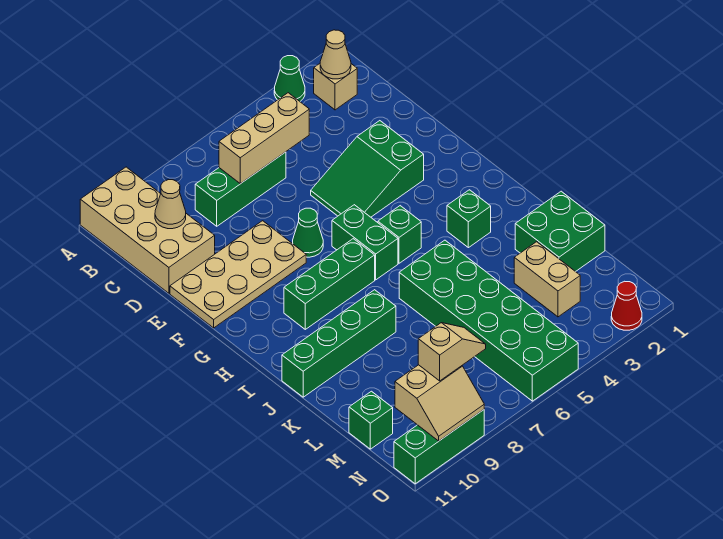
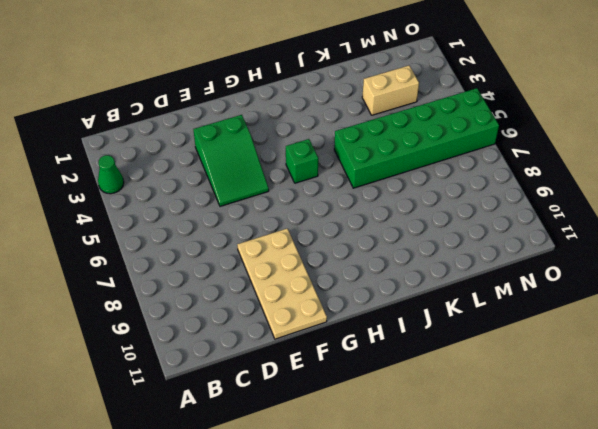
none -> tan brick A10:D11 level 1
none -> tan brick B2 level 1
none -> green brick C6:C8 level 1

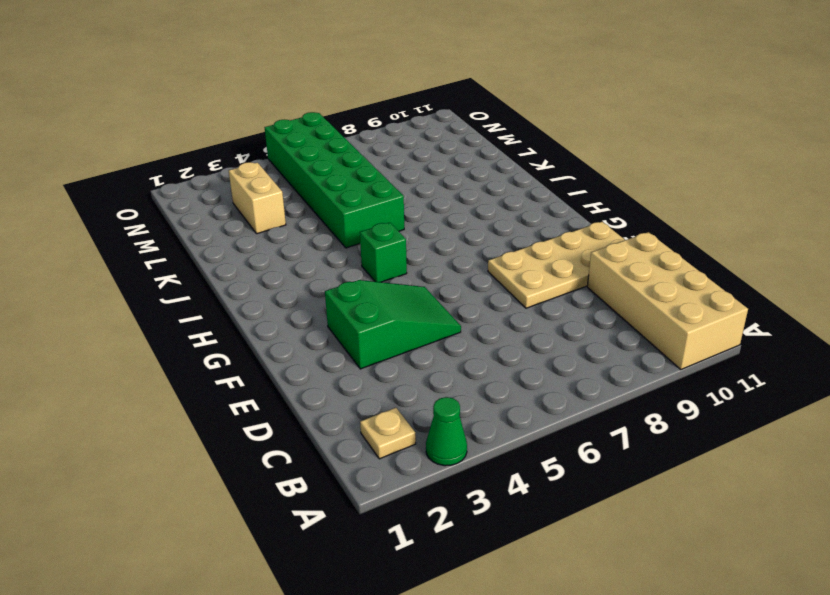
tan plate B2 level 1 -> tan brick B2 level 1
none -> green brick C6:C8 level 1
none -> green cone F7 level 1
none -> green brick G6:H6 level 1

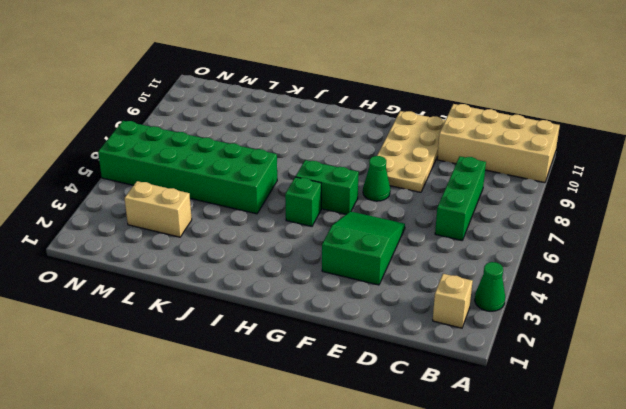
none -> green brick H7:H9 level 1
none -> green brick I3 level 1
none -> green brick J8:J11 level 1

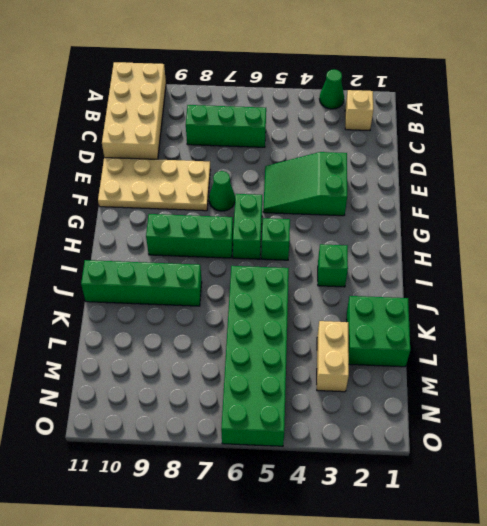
none -> green brick M11 level 1
none -> red cone O2 level 1
none -> green brick O9:O11 level 1

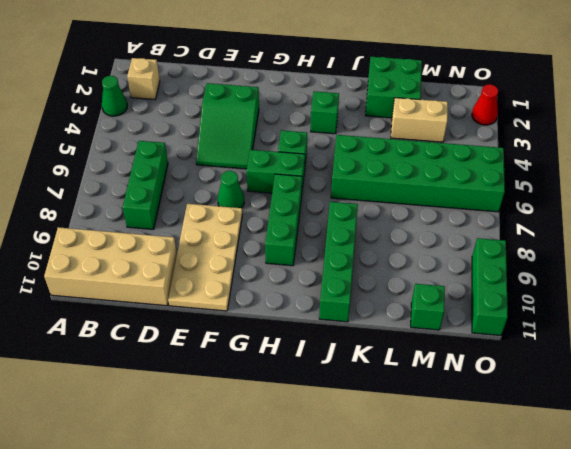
none -> tan cone B2 level 2
none -> tan brick C5:C7 level 2
none -> tan cone C10 level 2

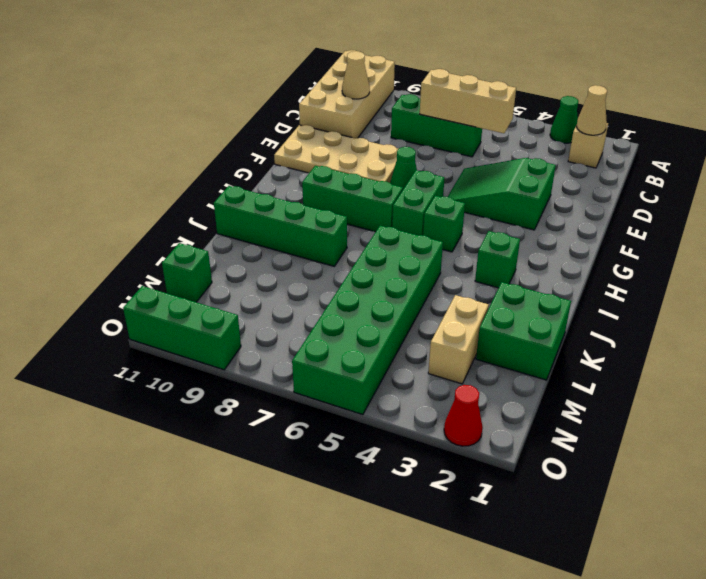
none -> tan slope N9:O10 level 2 top N
none -> tan slope N8:N9 level 3 top 9

